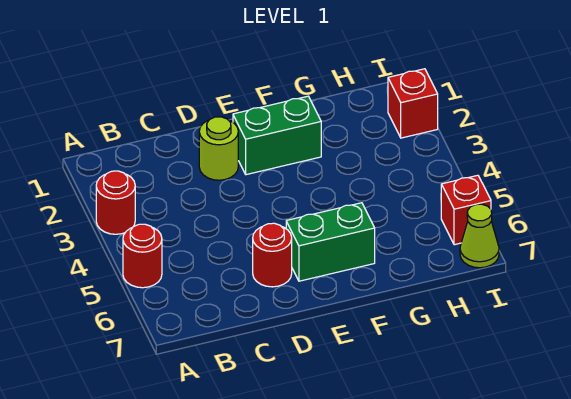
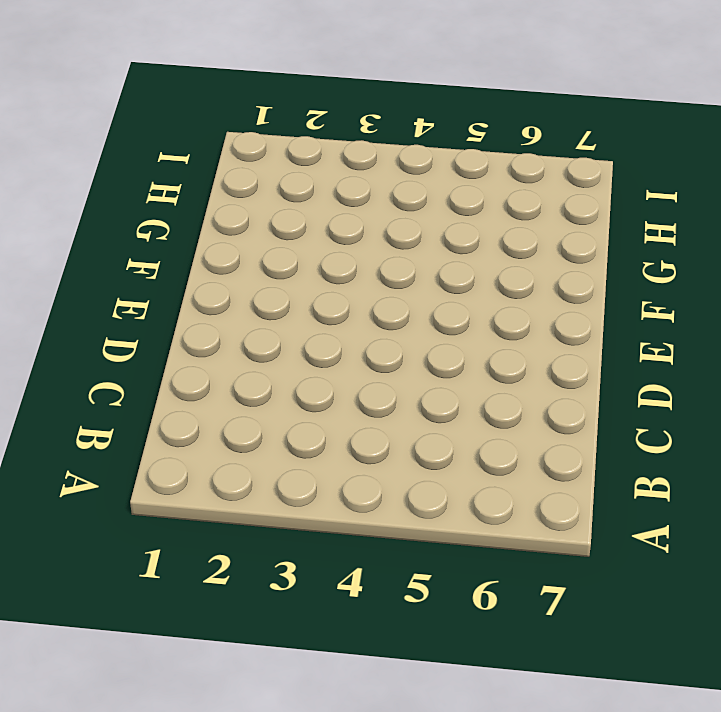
none -> red round brick A3 level 1
none -> red round brick A5 level 1

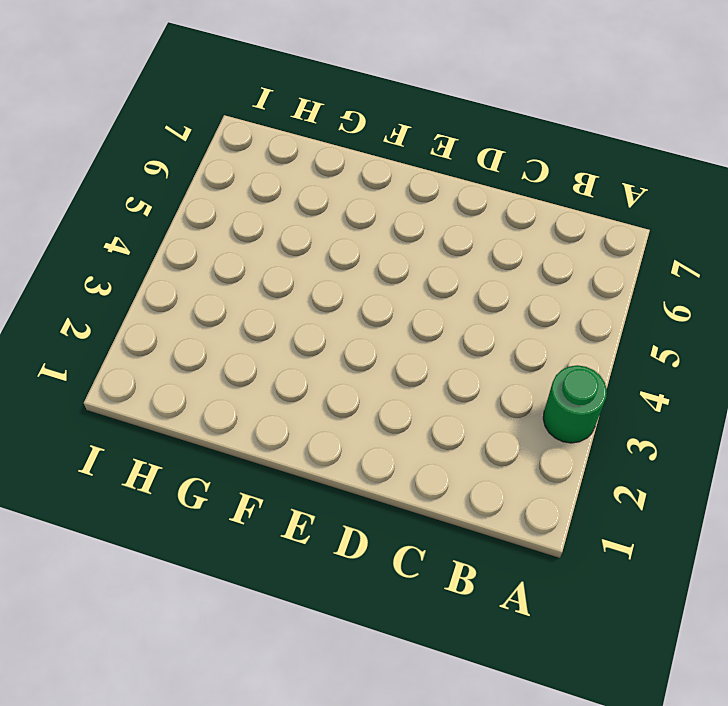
green round brick A3 level 1 -> red round brick A3 level 1
none -> red round brick A5 level 1
none -> lime round brick D2 level 1

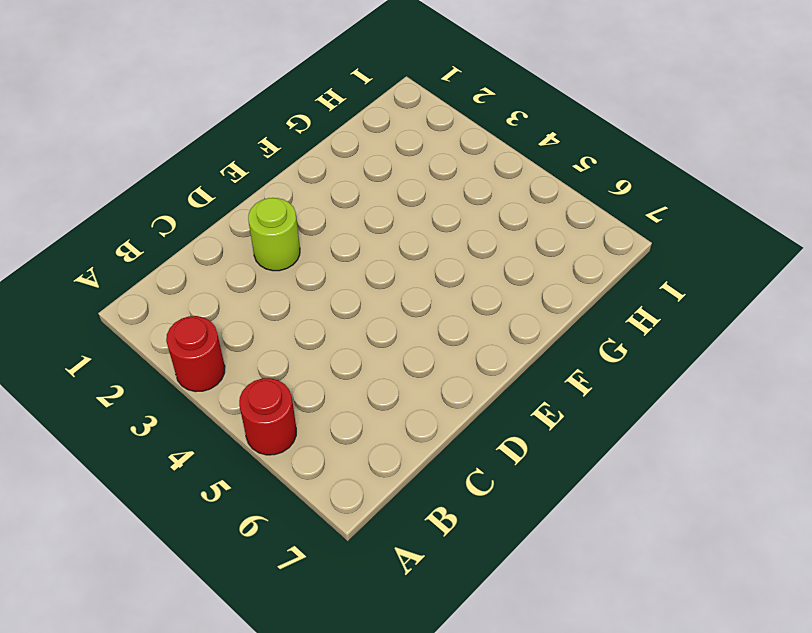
none -> red round brick D6 level 1
none -> green brick E2:F2 level 1

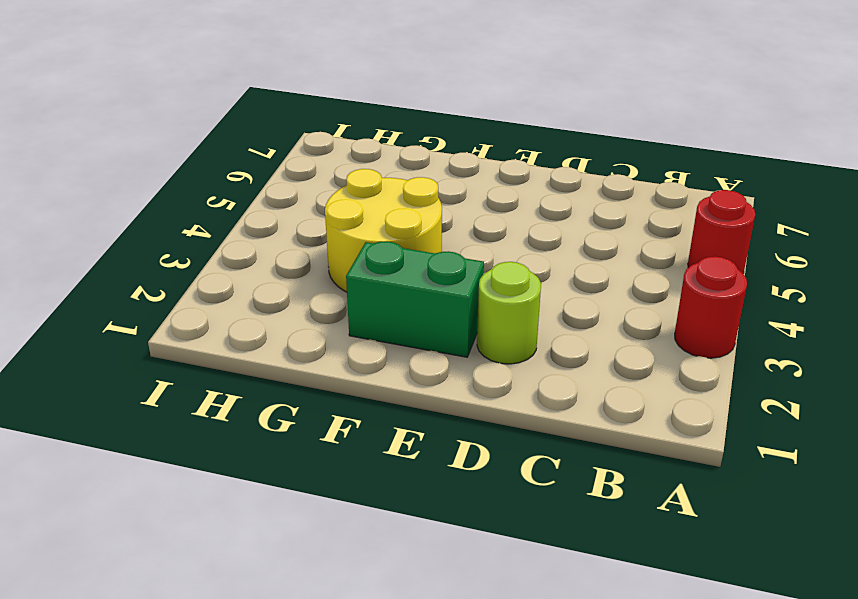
yellow round brick F3:G4 level 1 -> none
none -> red round brick D6 level 1
none -> green brick E6:F6 level 1

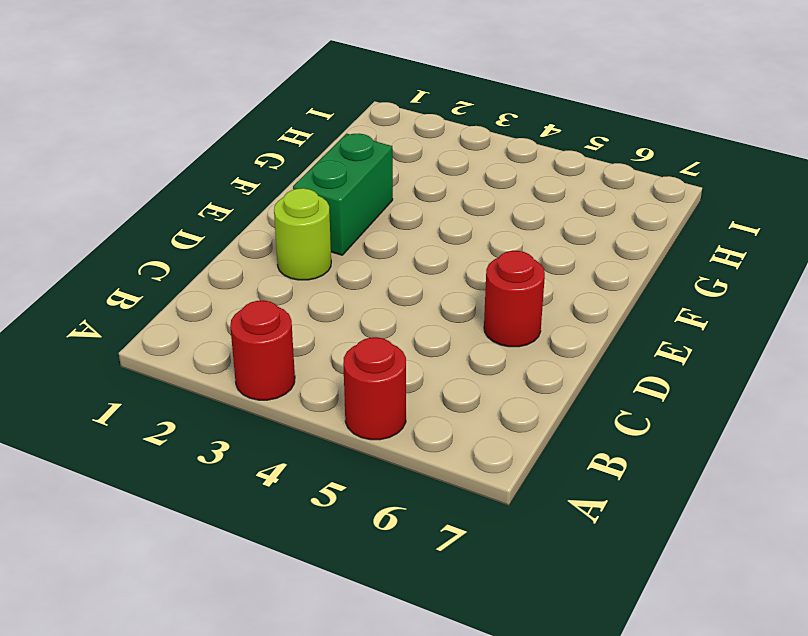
none -> green brick E6:F6 level 1
none -> red brick I2 level 1

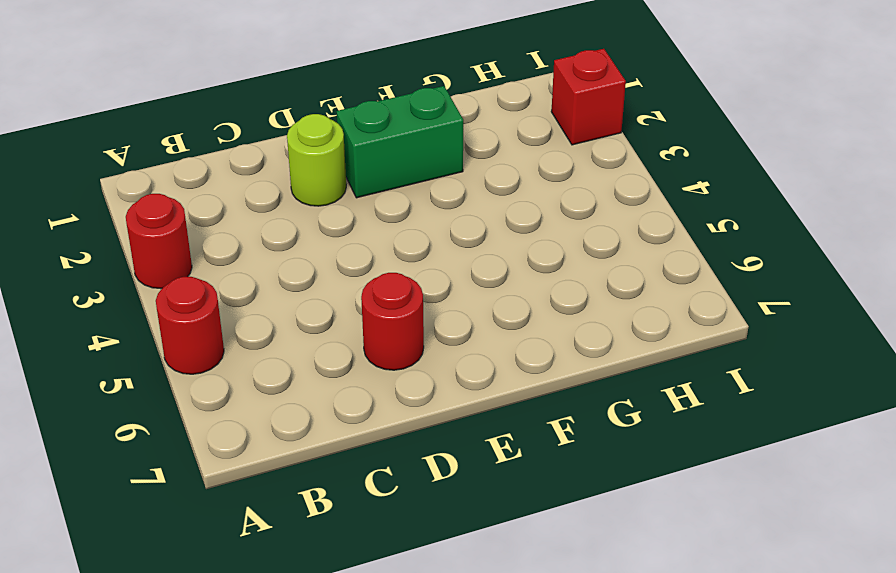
none -> green brick E6:F6 level 1
none -> red brick I6 level 1

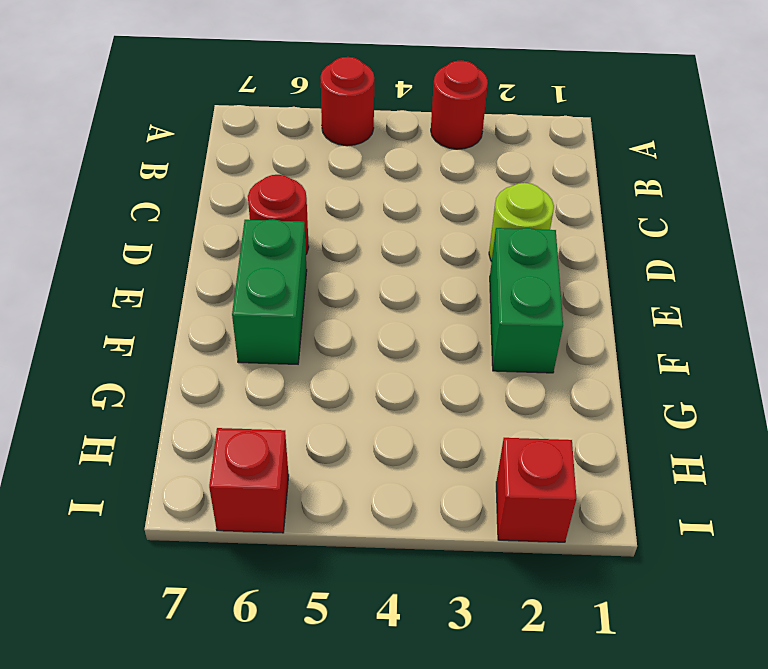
none -> lime cone I7 level 1

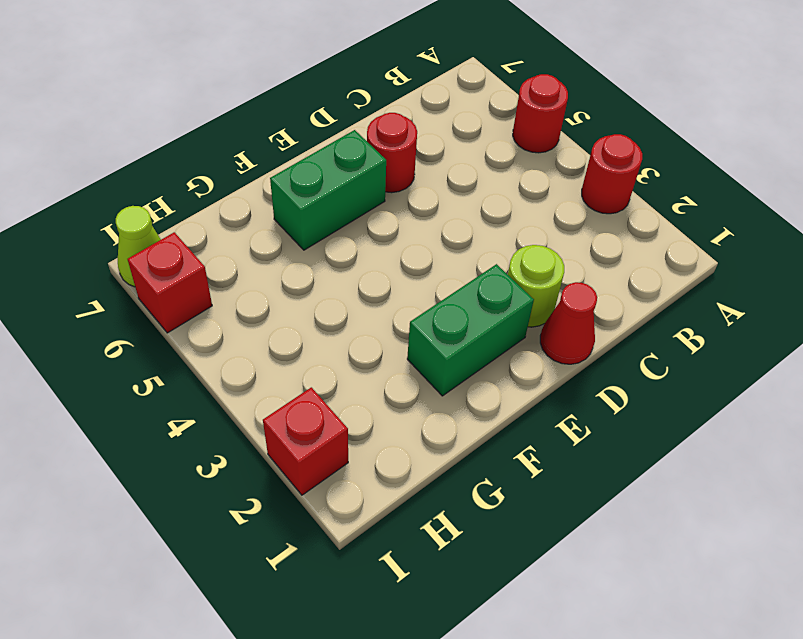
red cone D1 level 1 -> none

